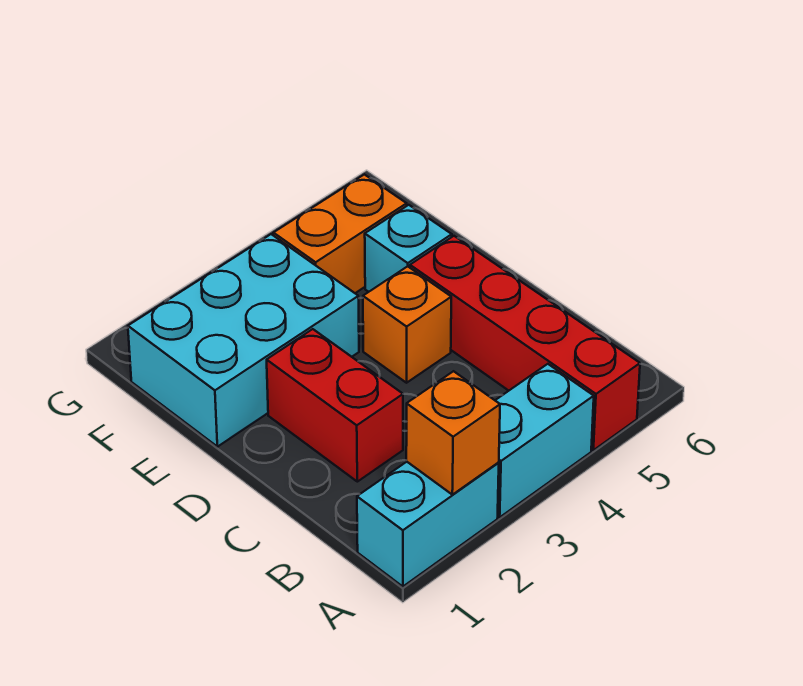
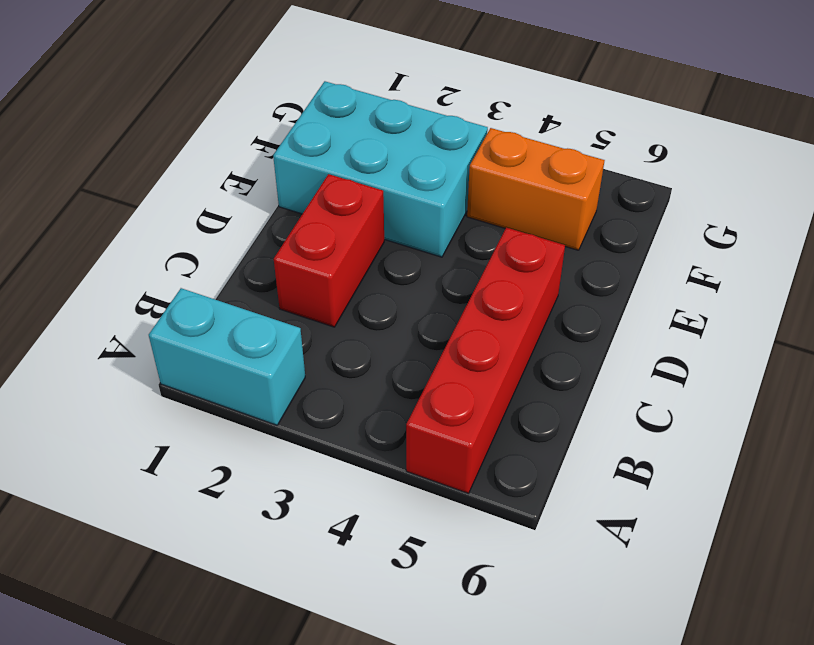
none -> cyan brick A3:A4 level 1
none -> orange brick D4 level 1

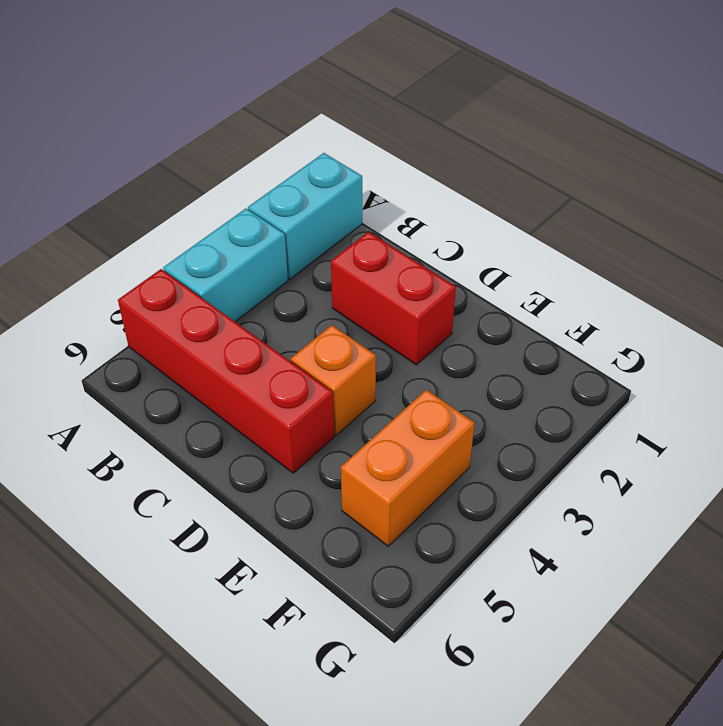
none -> cyan brick E1:F3 level 1
none -> cyan brick E5 level 1

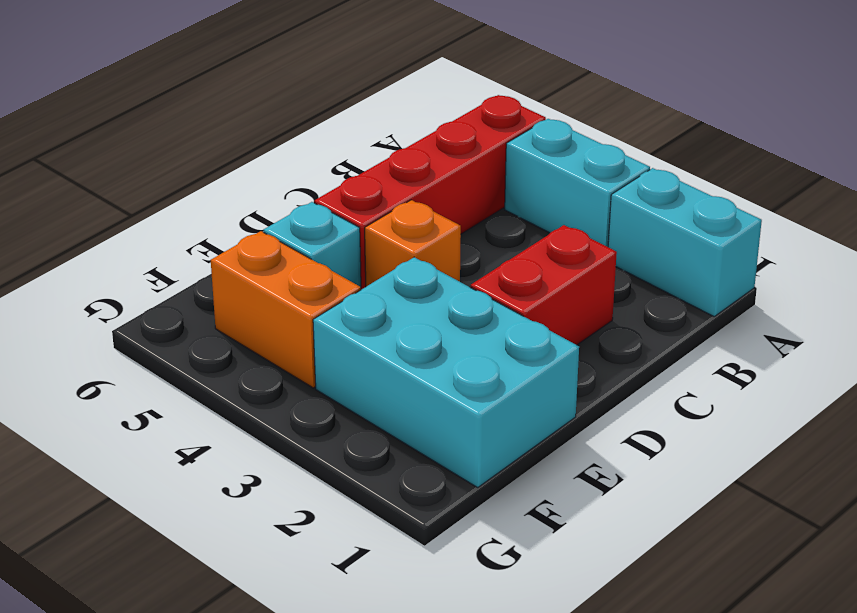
none -> orange brick A2 level 2

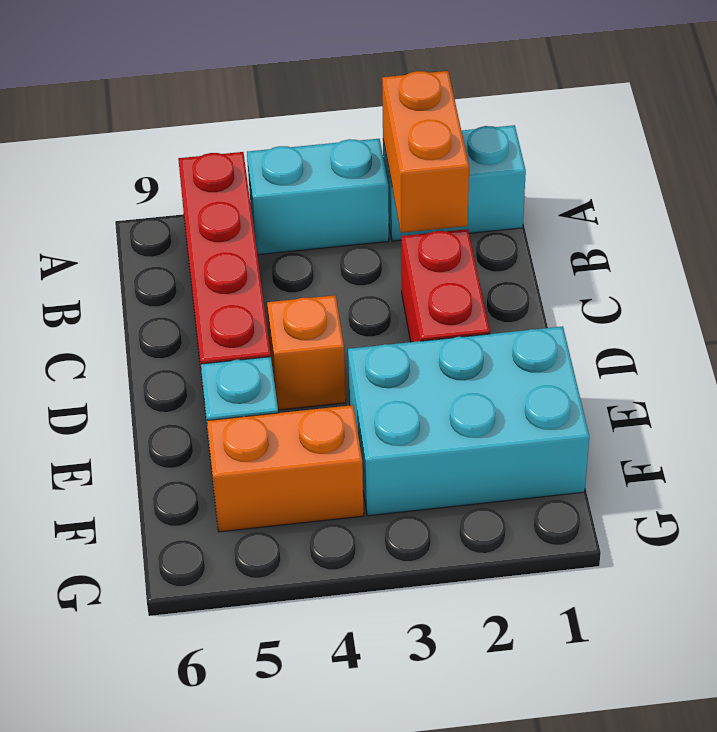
orange brick A2:B2 level 2 -> orange brick A2 level 2

